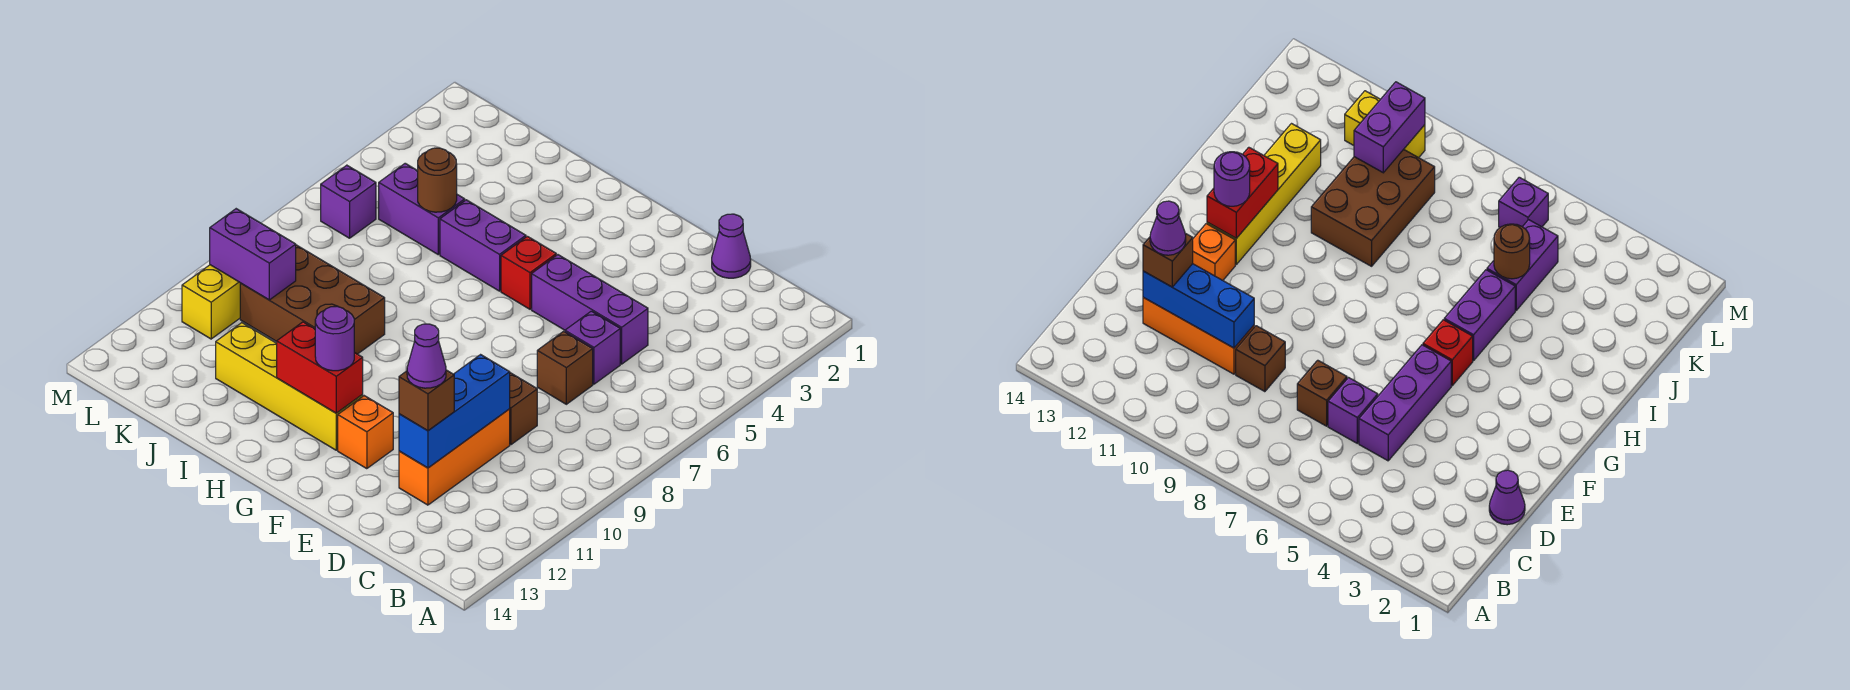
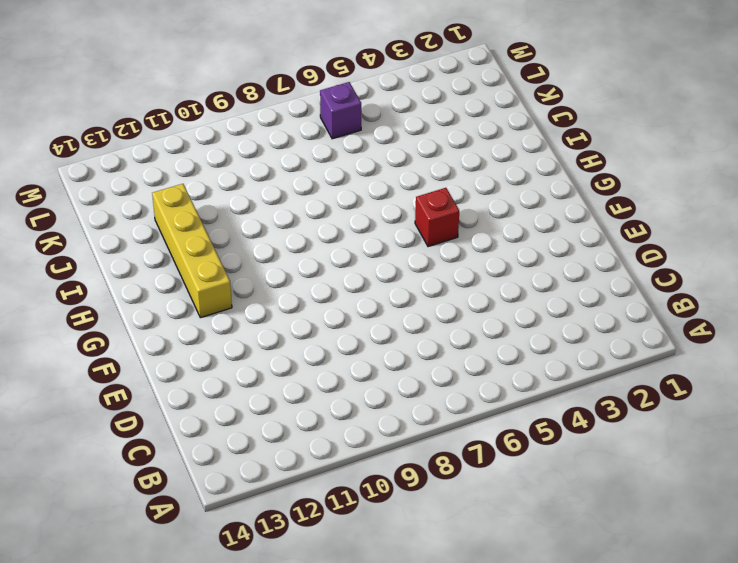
none -> purple cone D1 level 1
none -> purple brick D5:F5 level 1
none -> purple brick D6 level 1

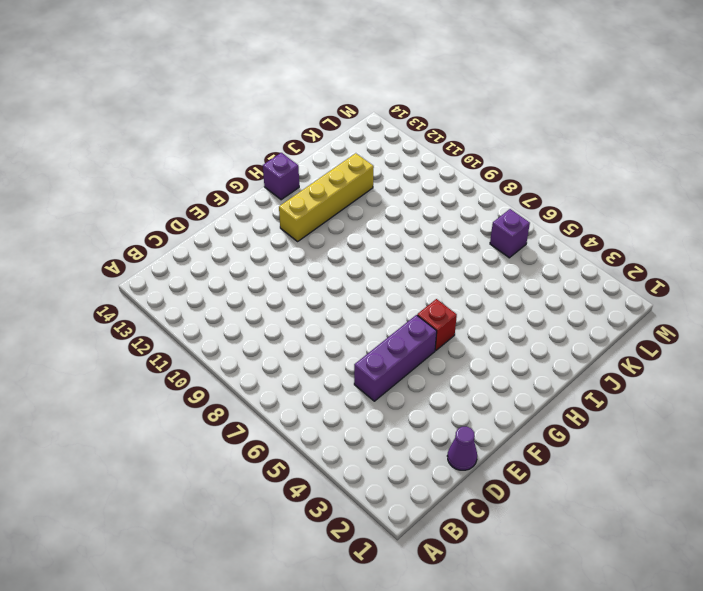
purple brick H14 level 1 -> purple brick D6 level 1
none -> brown brick D7 level 1
none -> brown brick D9 level 1
none -> orange brick D10:D12 level 1

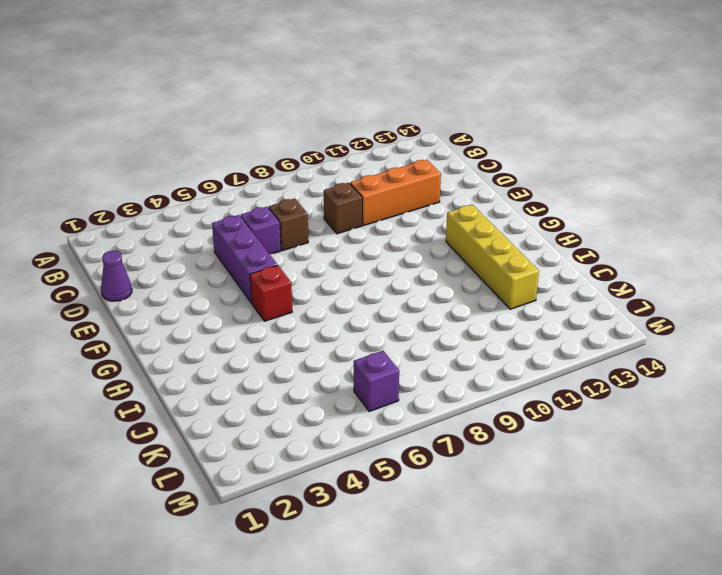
none -> orange brick F12 level 1
none -> purple brick H5:I5 level 1
none -> brown brick I9:K10 level 1

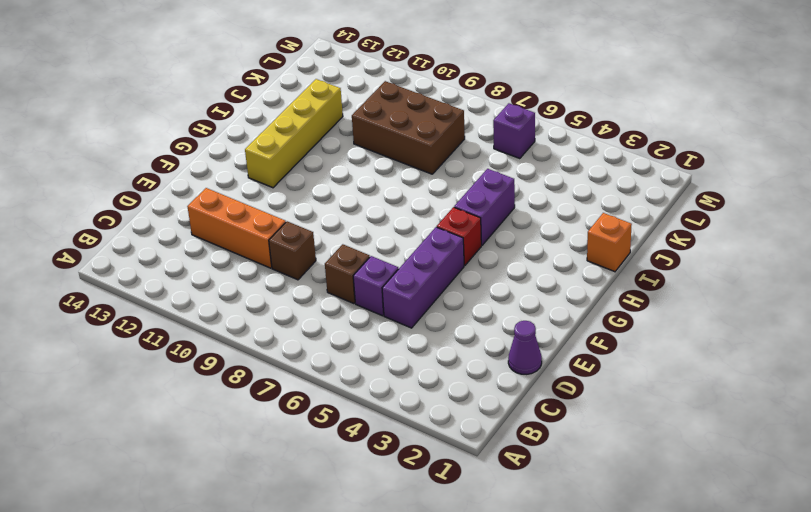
orange brick I1 level 1 -> orange brick F12 level 1
brown brick J8:K10 level 1 -> brown brick I9:K10 level 1
none -> purple brick J5:K5 level 1
none -> yellow brick L10:L11 level 1
none -> blue brick D10:D12 level 2

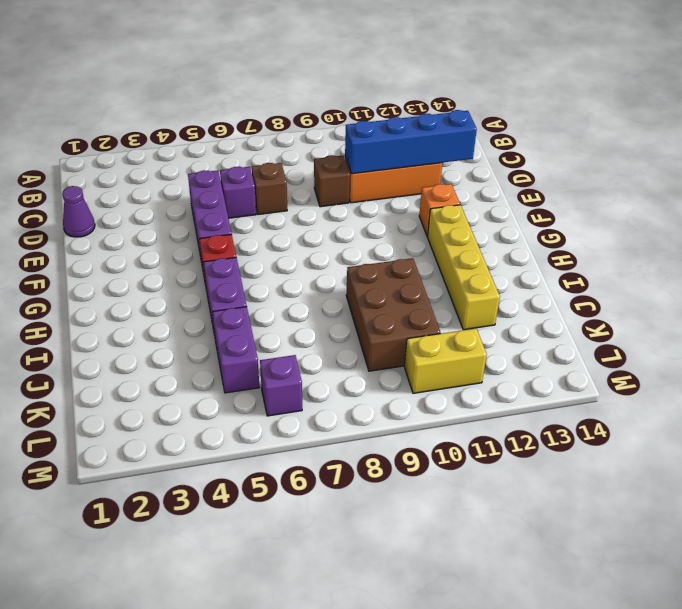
blue brick D10:D13 level 2 -> blue brick D10:D12 level 2
none -> red brick G12:H12 level 2
none -> brown round brick J5 level 2
none -> purple brick K10:L10 level 2

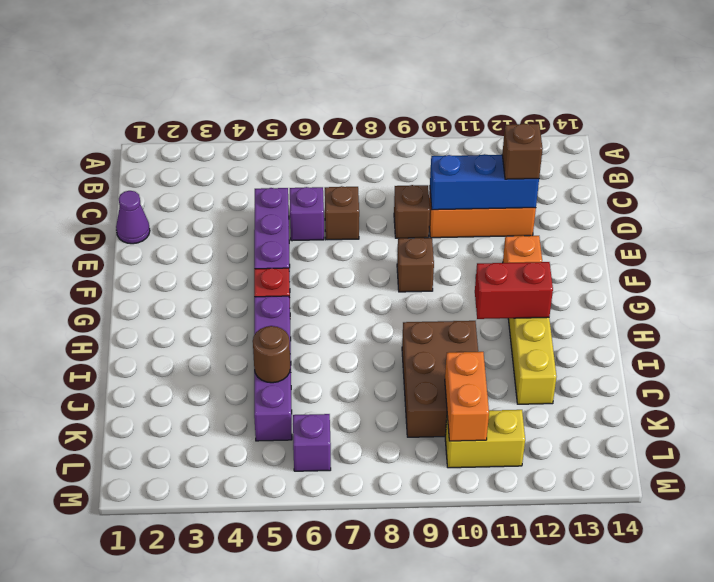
brown brick F9 level 1 -> none
red brick H11:H12 level 2 -> red brick G12:H12 level 2
orange brick K10:L10 level 2 -> purple brick K10:L10 level 2
none -> purple round brick G12 level 3
none -> purple cone D12 level 4

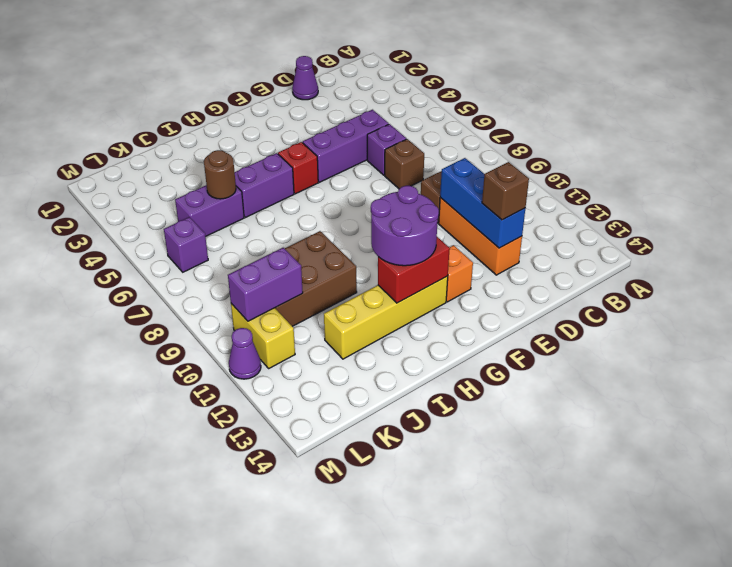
purple round brick G11:H12 level 3 -> purple round brick G12 level 3
purple cone M11 level 1 -> purple cone D12 level 4

